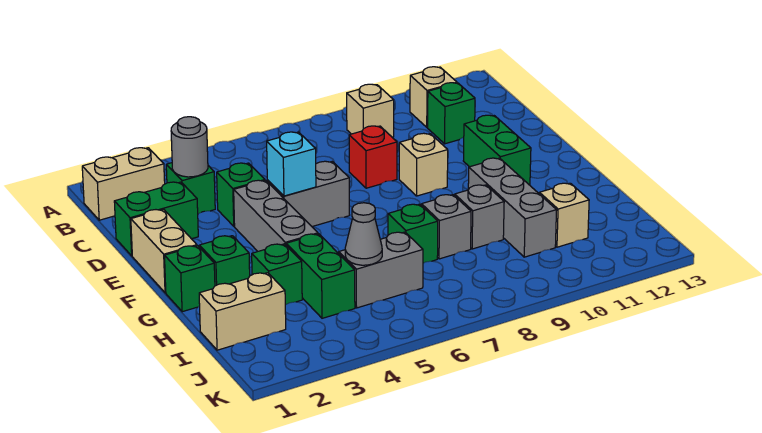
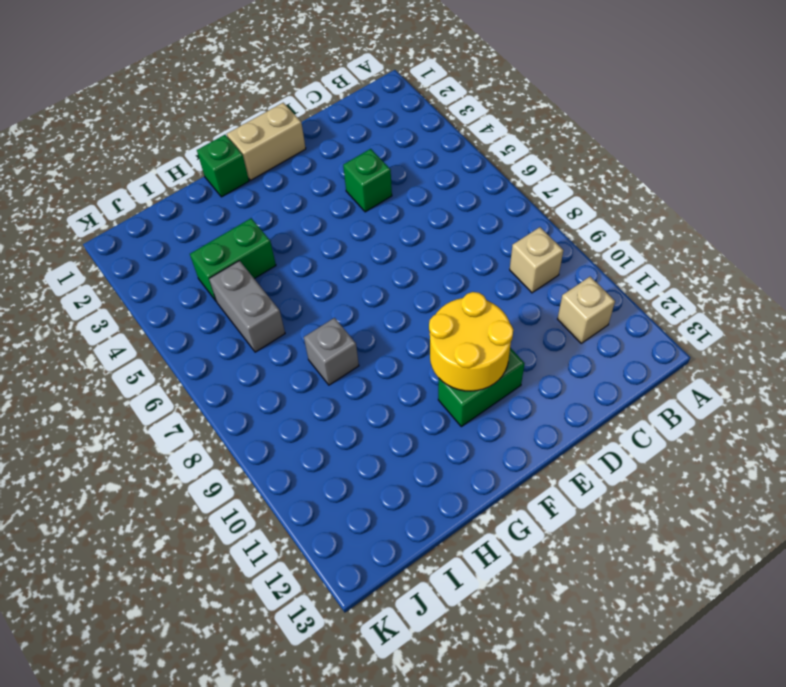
yellow round brick E10:F11 level 2 -> none
none -> tan brick B1:B2 level 1
none -> green brick C3 level 1
none -> green brick C11 level 1

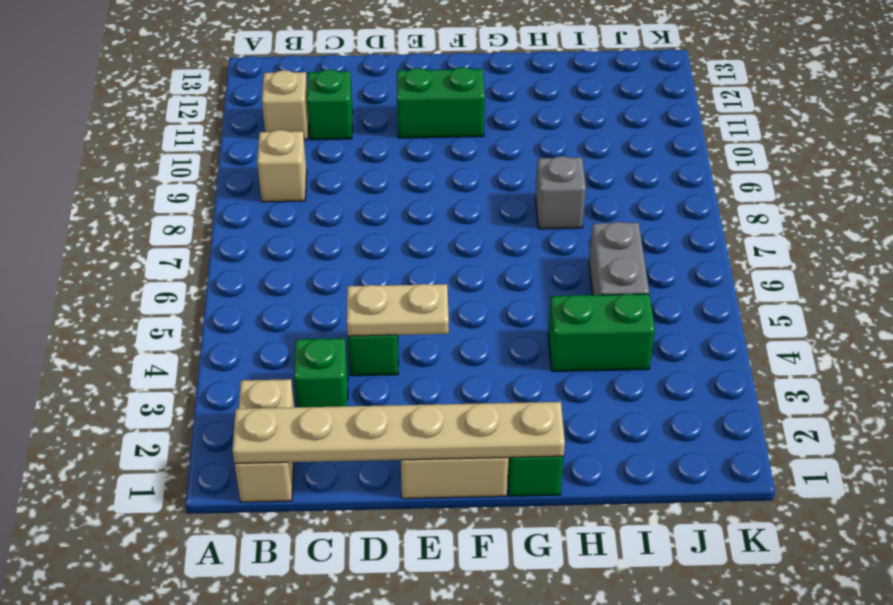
tan plate B1:G1 level 2 -> none
tan plate D4:E4 level 2 -> none
none -> green brick D1:D2 level 1
none -> red brick D8 level 1
none -> grey brick E4:G4 level 1

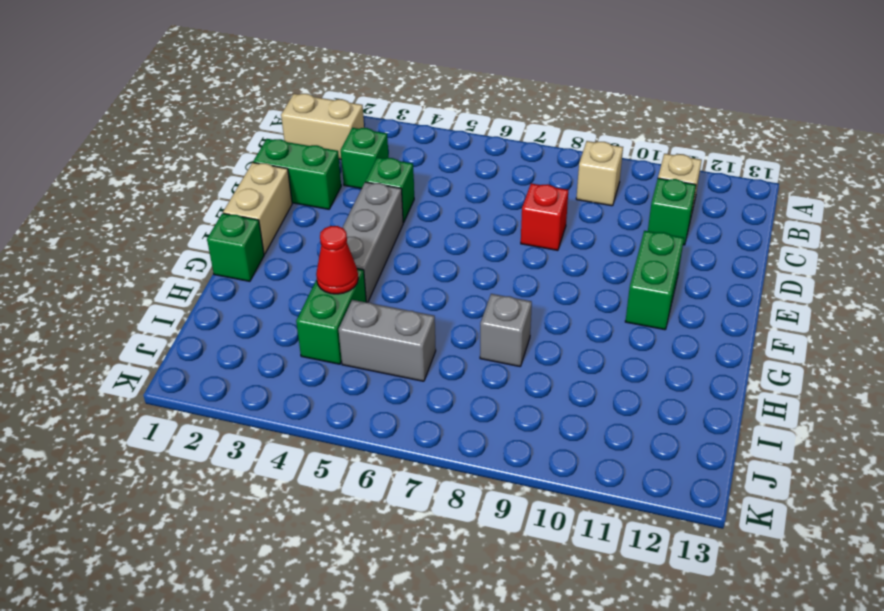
red cone H4 level 2 -> none
none -> grey brick E5:E6 level 1
none -> tan brick E9 level 1
none -> green brick G2 level 1

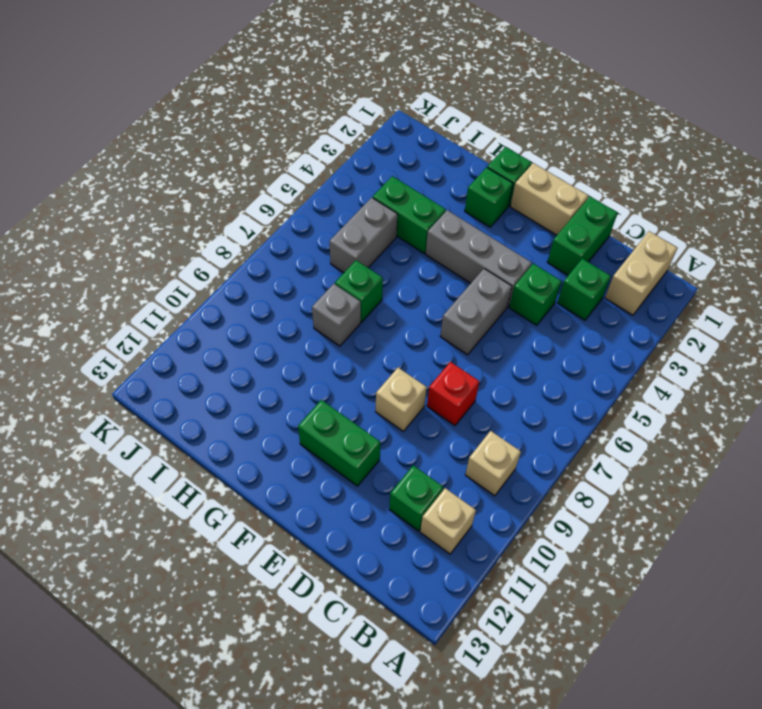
none -> grey brick G10:I10 level 1
none -> green brick H3 level 1
none -> grey brick H9 level 1

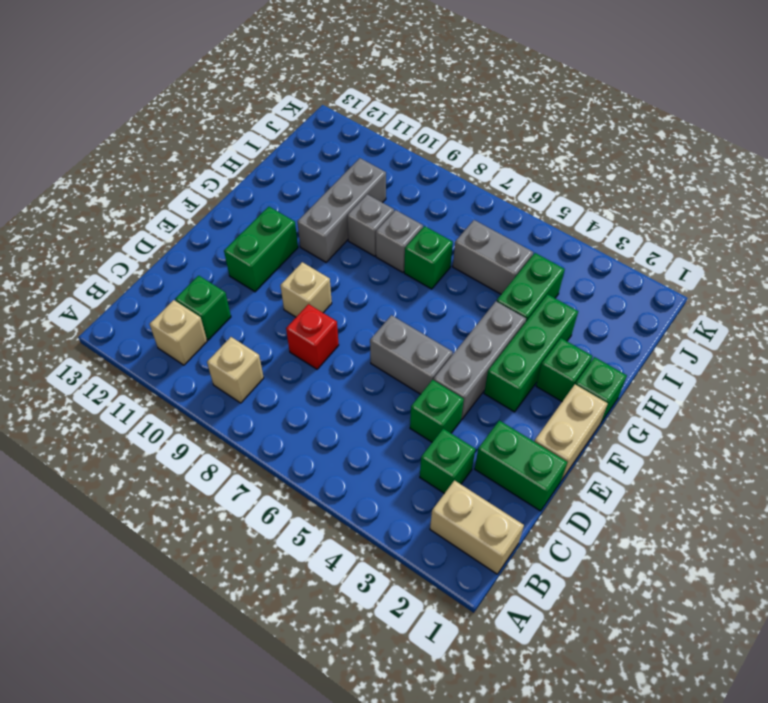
green brick F3:H3 level 1 -> green brick H3 level 1
none -> tan brick I1:I2 level 1
none -> tan brick I11 level 1
none -> grey round brick C3 level 2

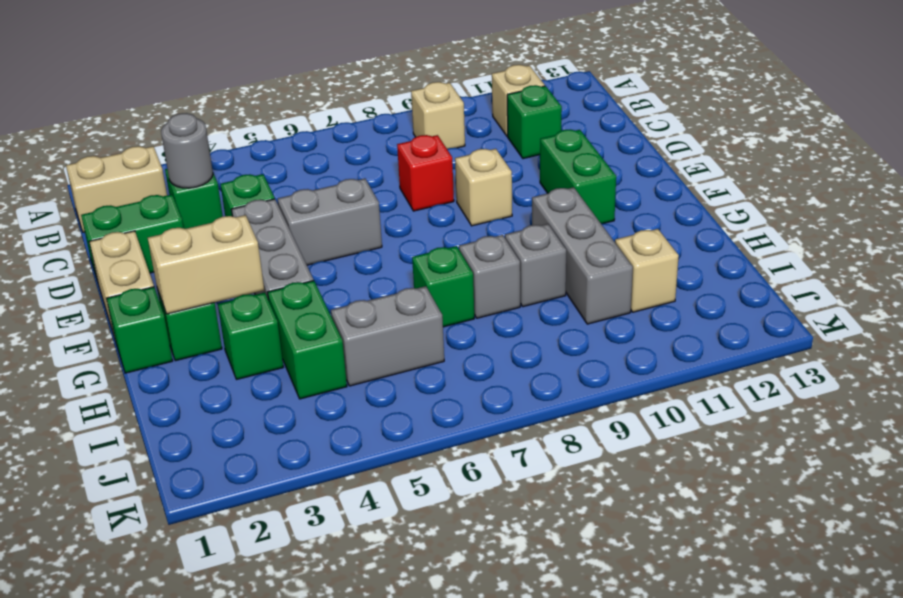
tan brick G2:G3 level 2 -> tan brick I1:I2 level 1
none -> cyan brick E5 level 2
none -> grey cone I5 level 2

